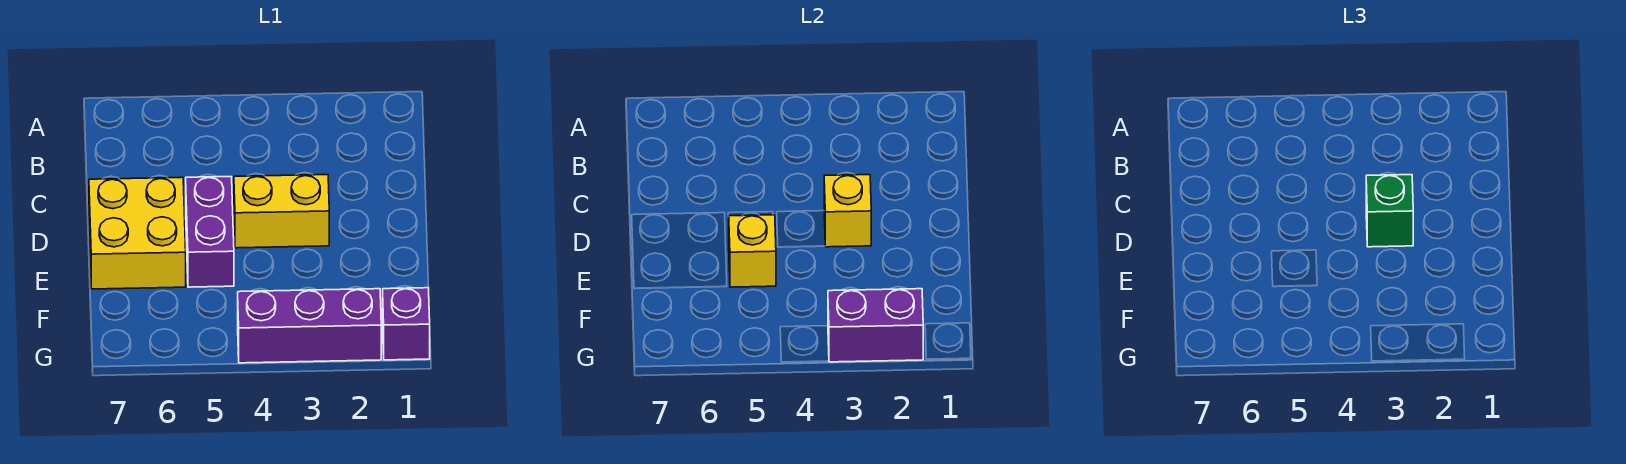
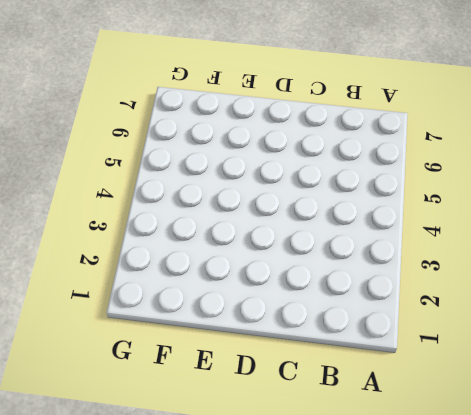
none -> yellow brick D3:D4 level 1
none -> purple brick D5:E5 level 1

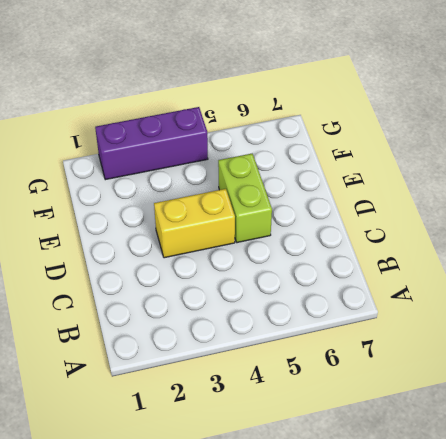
lime brick D5:E5 level 1 -> purple brick D5:E5 level 1
none -> yellow brick D6:E7 level 1
none -> purple brick G1 level 1

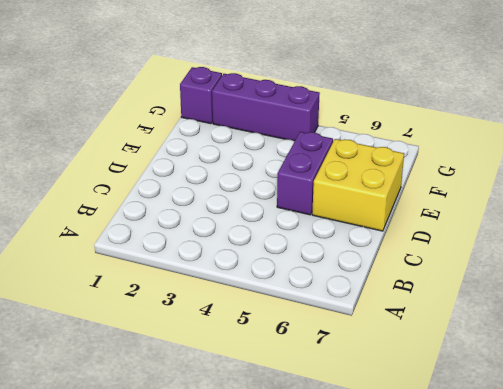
none -> yellow brick D3:D4 level 1
none -> yellow brick D3 level 2

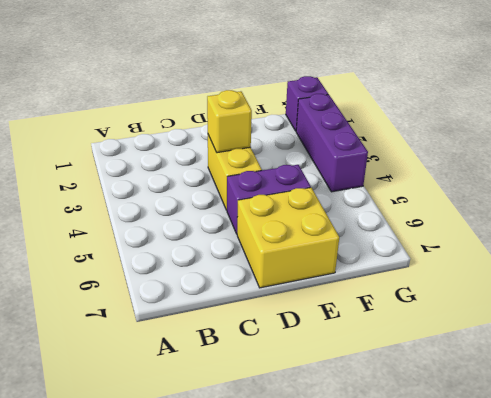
none -> yellow brick E5 level 2
none -> purple brick G2:G3 level 2

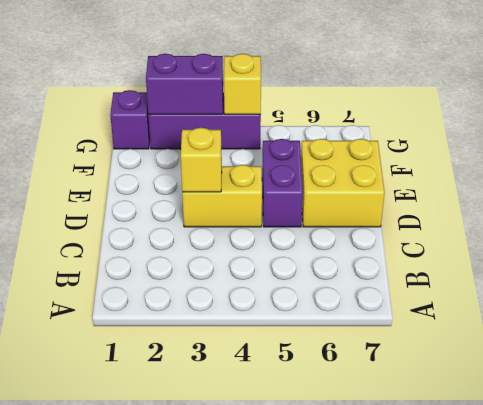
yellow brick G4 level 2 -> yellow brick E5 level 2
none -> green brick D3 level 3

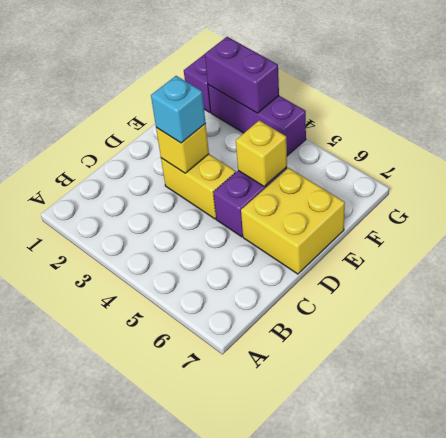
cyan brick D3 level 3 -> green brick D3 level 3

